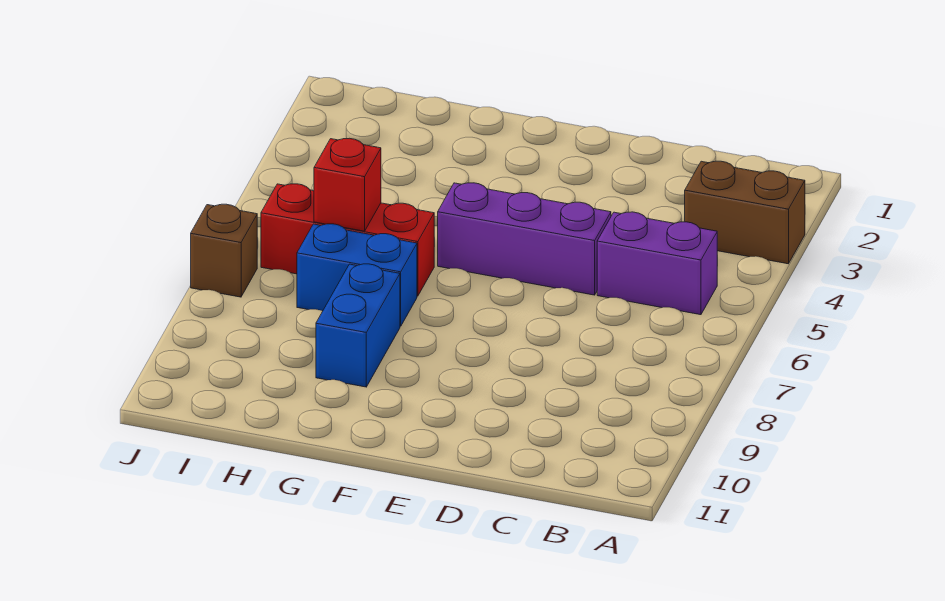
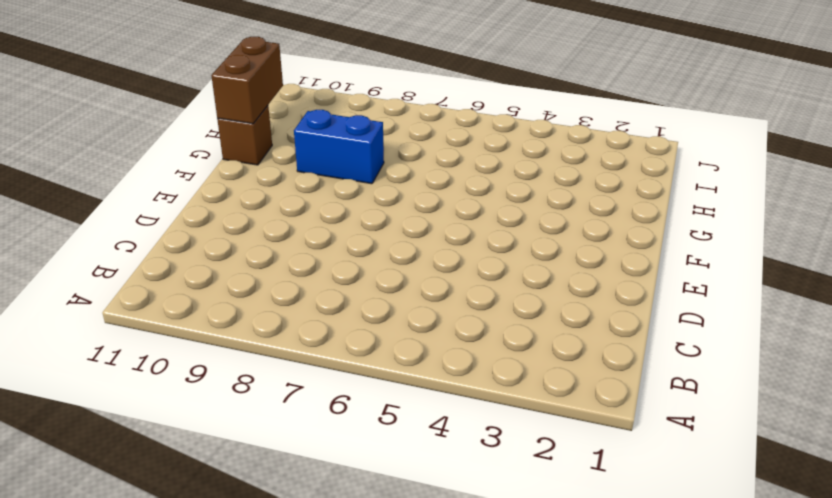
brown brick G11 level 1 -> brown brick J7 level 1
brown brick G11:H11 level 2 -> brown brick A3:B3 level 1
none -> purple brick B5:C5 level 1
none -> purple brick D5:F5 level 1

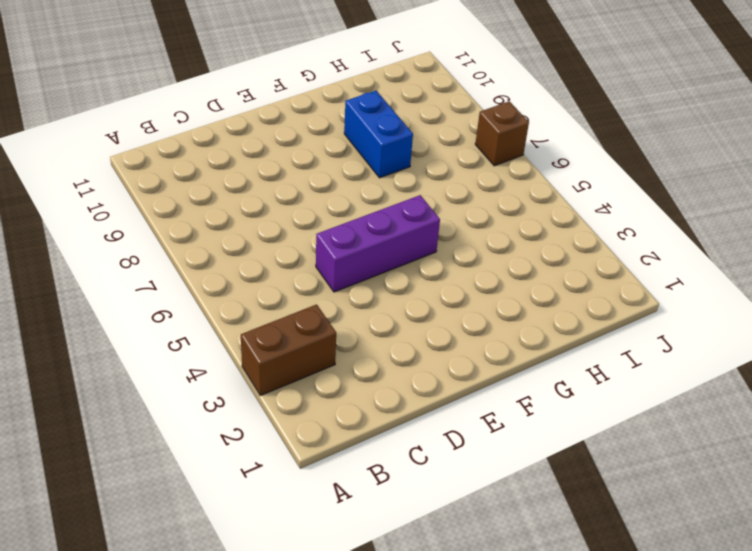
none -> purple brick B5:C5 level 1
none -> red brick G6:I6 level 1

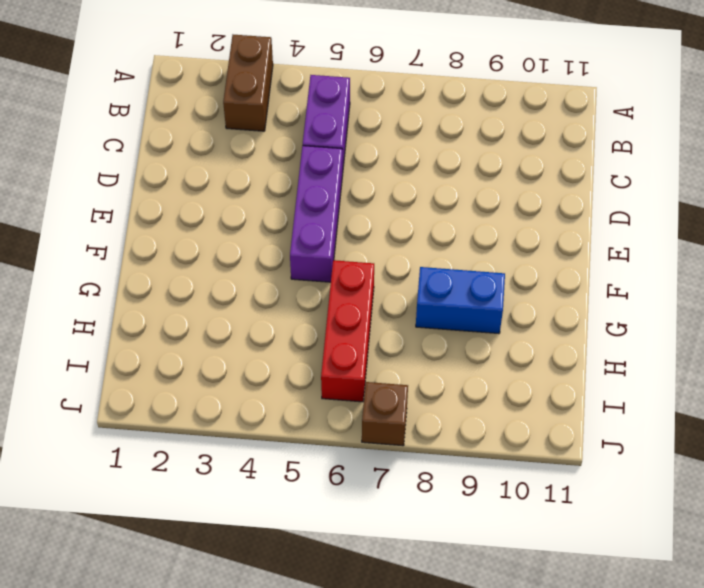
none -> blue brick G7:H7 level 1
none -> red brick H6 level 2

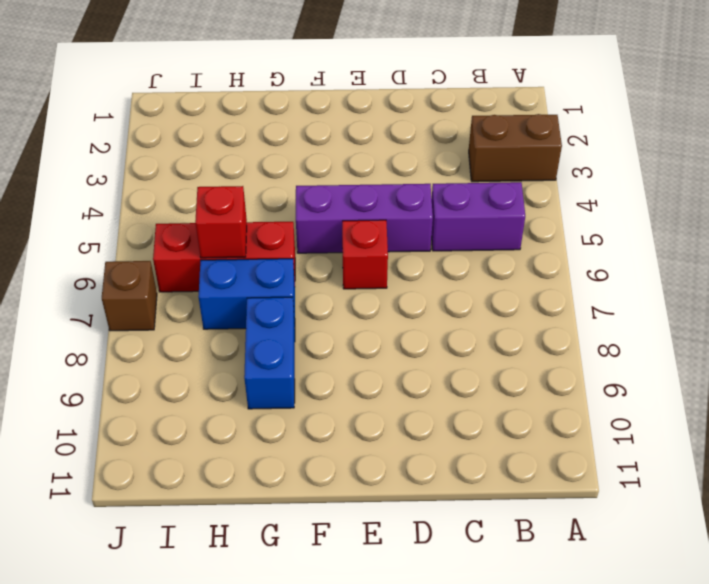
red brick E6 level 1 -> none

